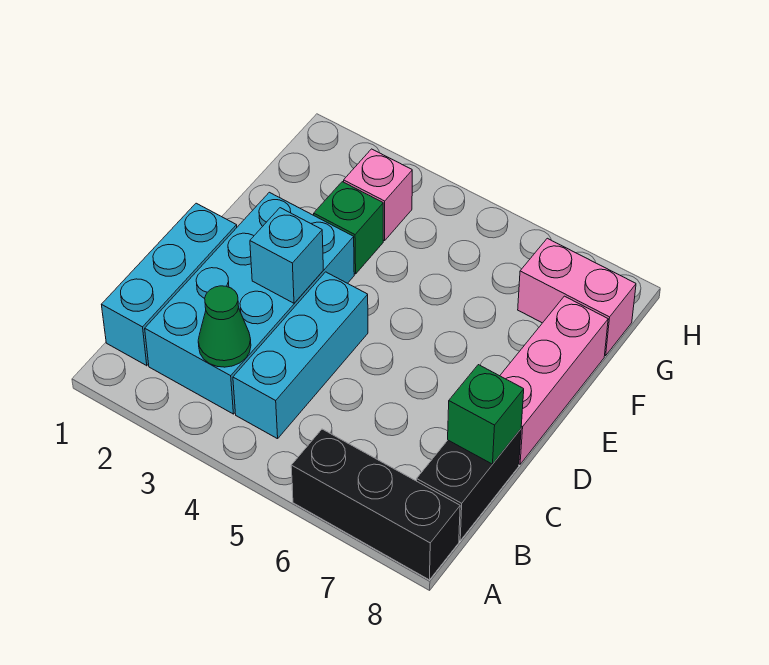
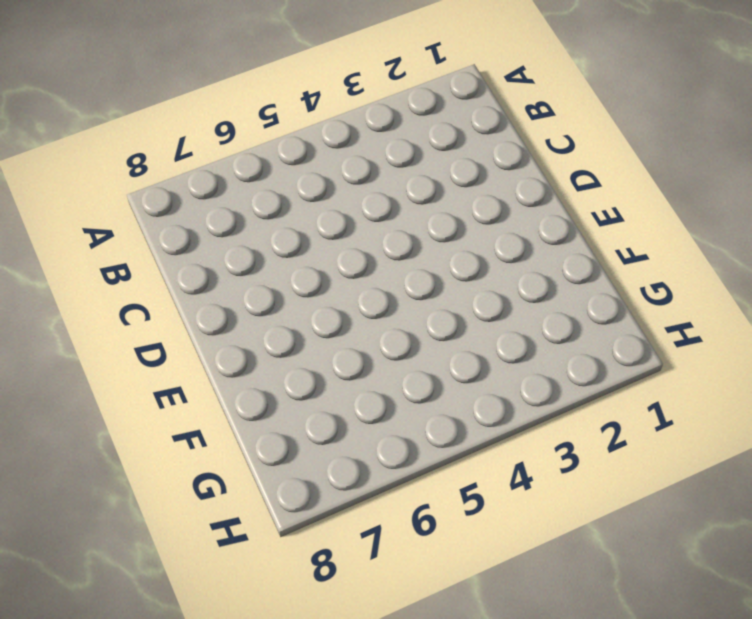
none -> black brick A6:A8 level 1
none -> cyan brick B1:D1 level 1
none -> cyan brick B2:E3 level 1

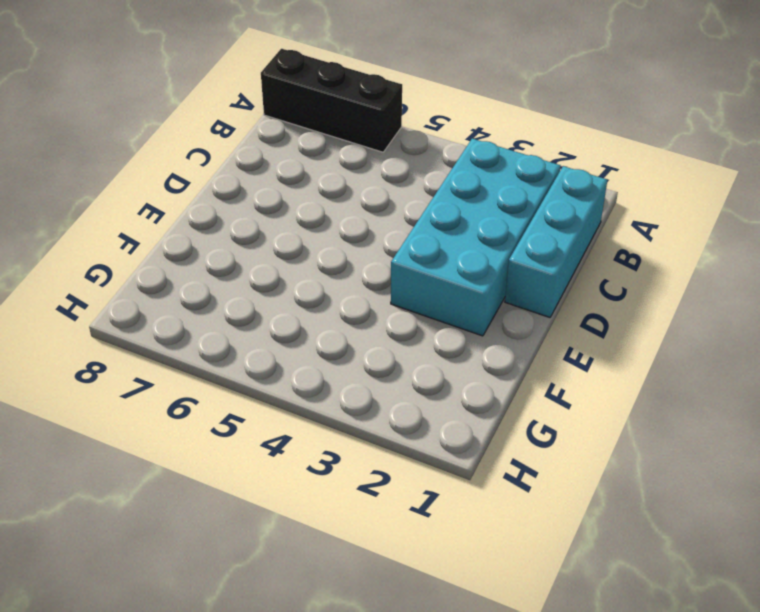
none -> cyan brick B4:D4 level 1
none -> black brick B8:C8 level 1
none -> pink brick D8:F8 level 1

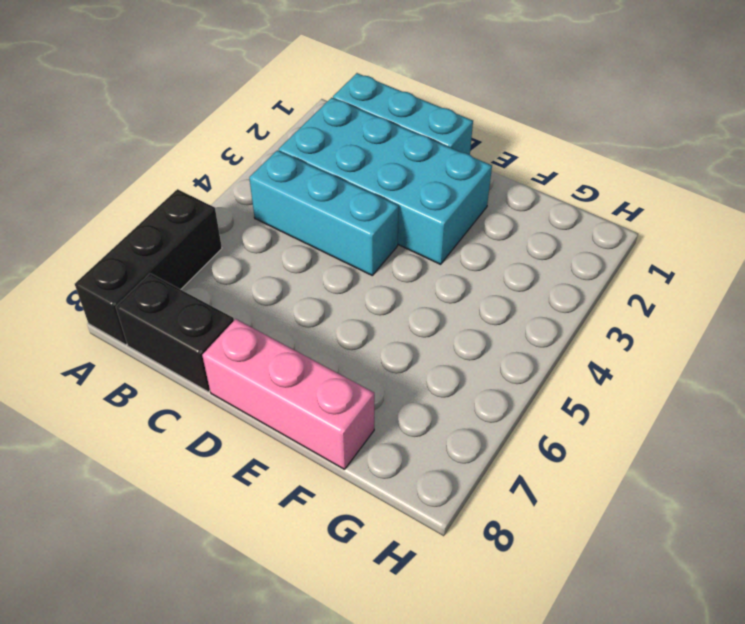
none -> green brick F3 level 1
none -> pink brick G3 level 1
none -> pink brick G7:G8 level 1

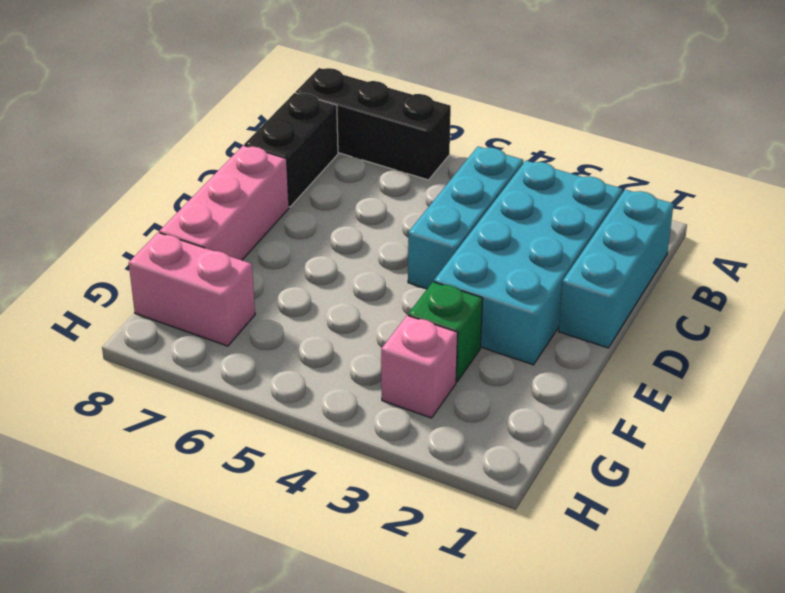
none -> green cone B3 level 2
none -> green brick C8 level 2
none -> cyan brick D3 level 2

